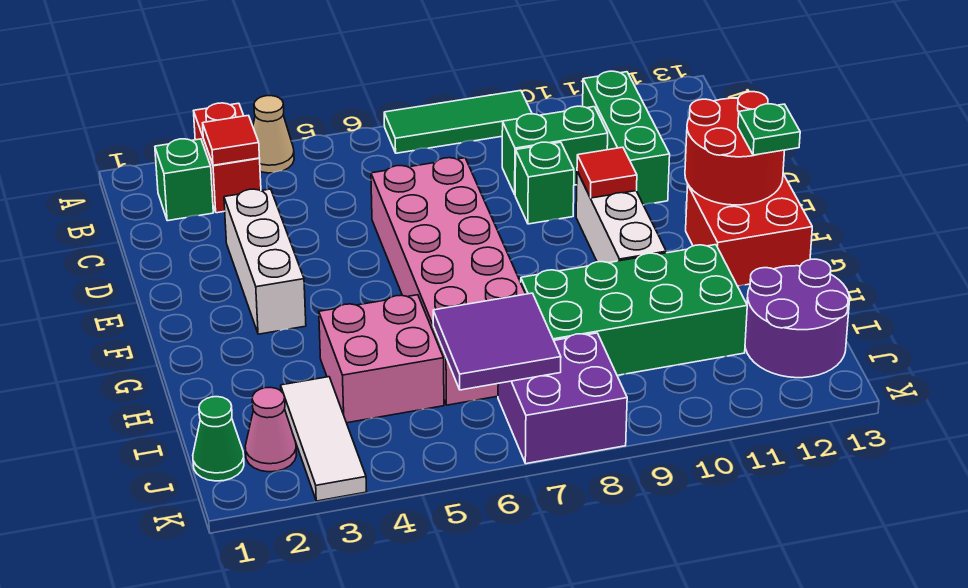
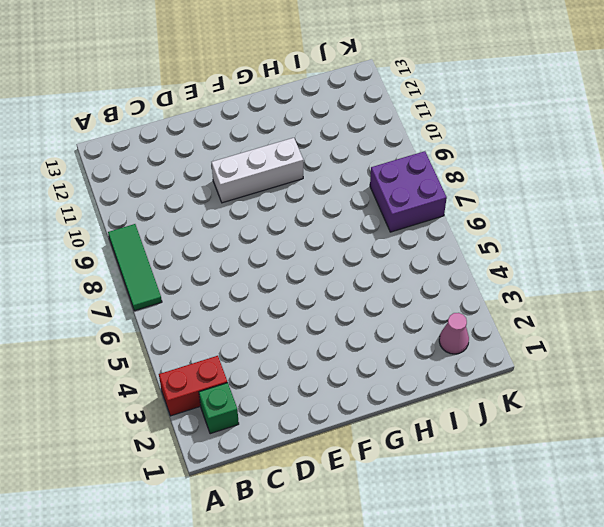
none -> tan cone A4 level 1
none -> green brick B11:D11 level 1
none -> green brick C9:C10 level 1

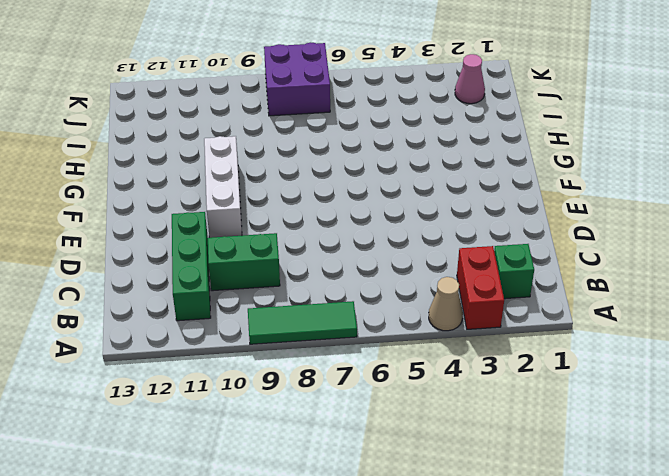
none -> white brick D3:F3 level 1
none -> pink brick D6:I7 level 1
none -> green brick D9 level 1

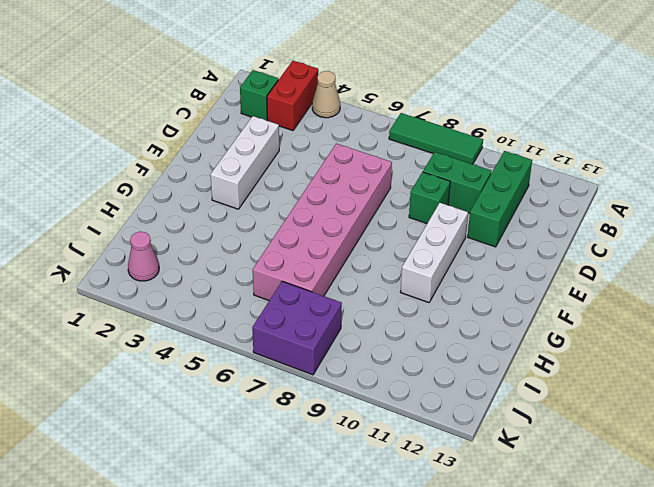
none -> red brick F12:G13 level 1
none -> pink brick H4:I5 level 1
none -> green brick H8:I11 level 1

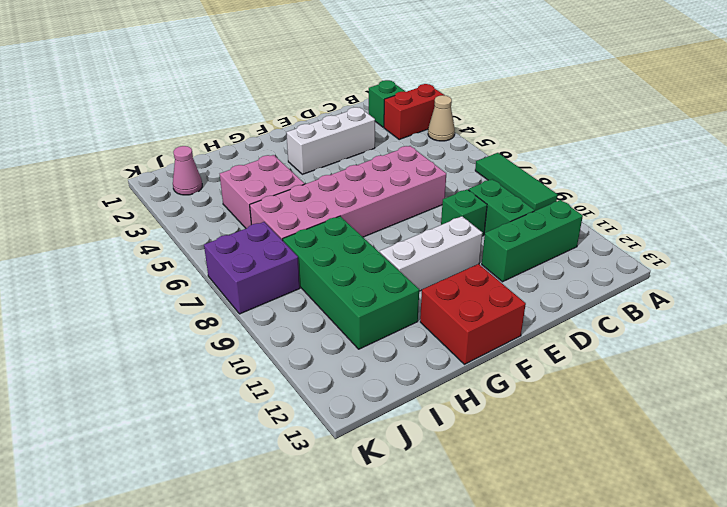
none -> white tile I3:K3 level 1
none -> purple round brick I12:J13 level 1
none -> green cone J1 level 1

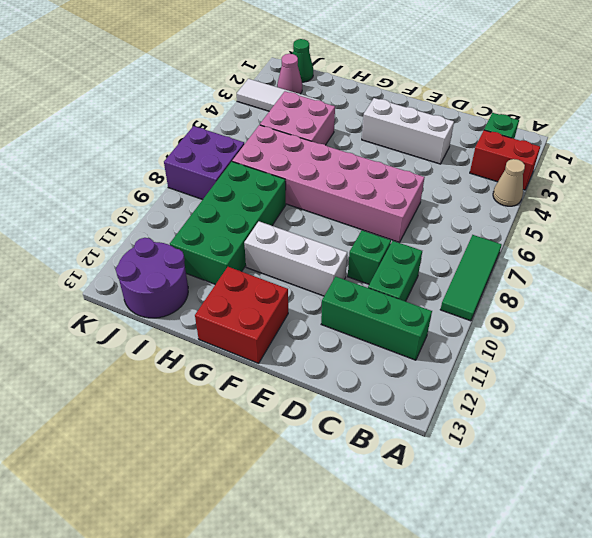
none -> red tile B3 level 2
none -> red tile E10 level 2
none -> red round brick E12:F13 level 2

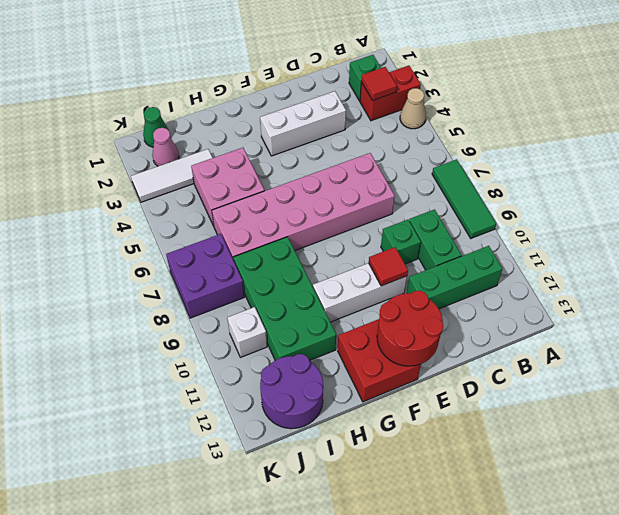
white brick J10 level 1 -> none
none -> purple tile I6:J7 level 2
none -> green plate F13 level 3

